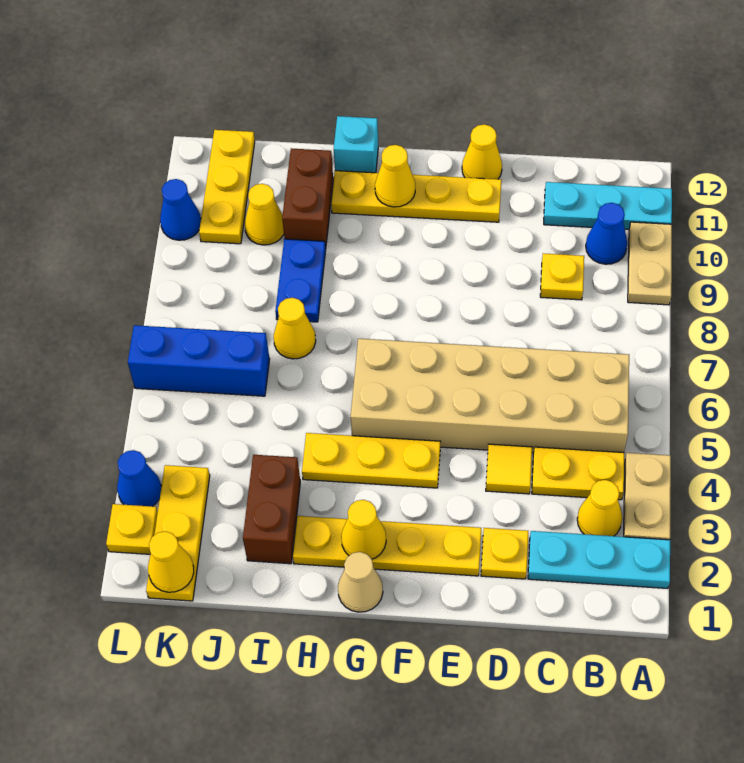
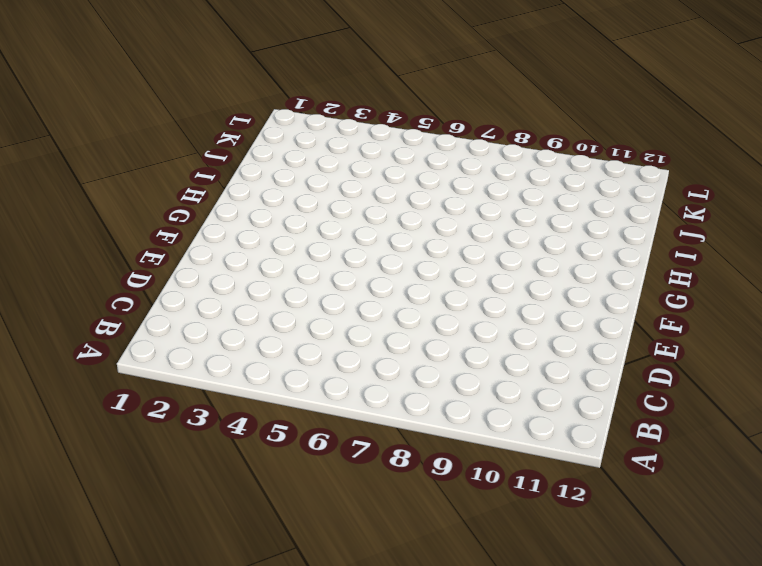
none -> cyan plate A2:C2 level 1
none -> tan plate A3:A4 level 1
none -> tan plate A9:A10 level 1
none -> cyan plate A11:C11 level 1

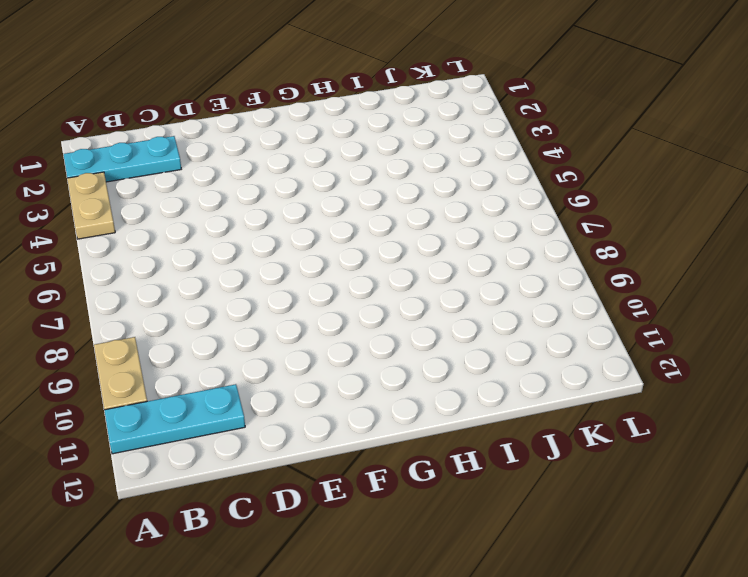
none -> yellow cone B3 level 1
none -> yellow plate B4:C4 level 1
none -> tan brick B5:G6 level 1
none -> blue cone B10 level 1

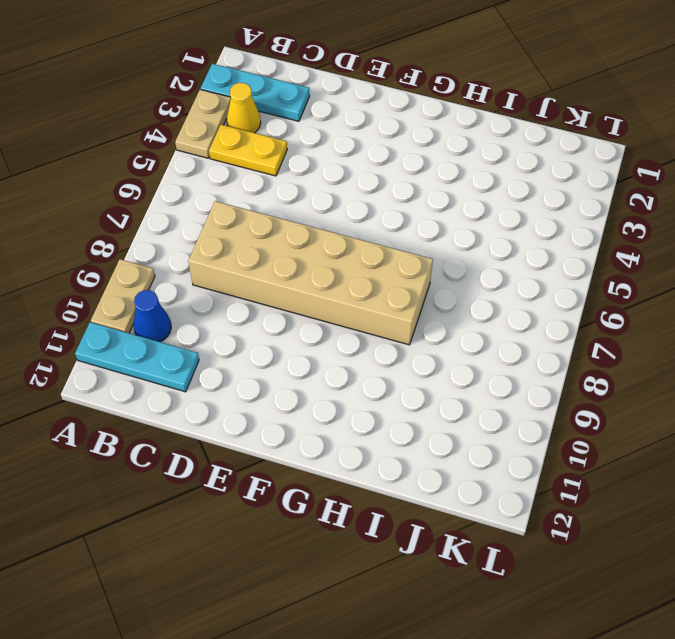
tan brick C7:H8 level 1 -> tan brick B5:G6 level 1
none -> yellow plate C9 level 1
none -> yellow plate D2 level 1
none -> yellow tile D4 level 1
none -> yellow plate E2:H2 level 1

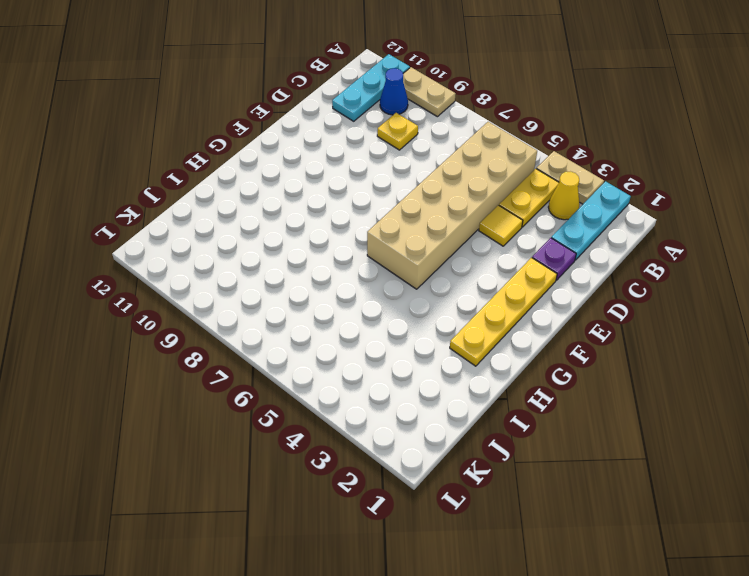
purple plate D2 level 1 -> yellow plate D2 level 1
none -> yellow plate E11:H11 level 1
none -> yellow cone E12 level 1
none -> yellow plate F4:H4 level 1
none -> tan cone G1 level 1

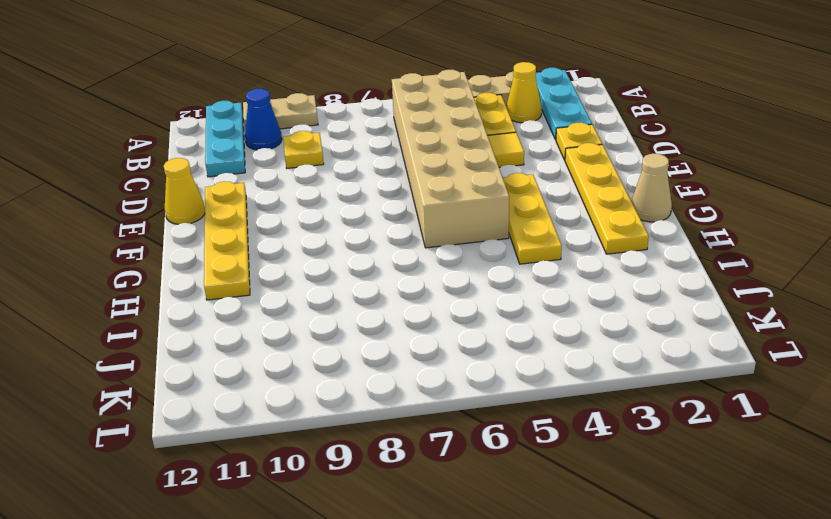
none -> cyan brick H12 level 1
none -> brown brick I2:I3 level 1
none -> yellow cone I7 level 1
none -> blue plate I8:I9 level 1

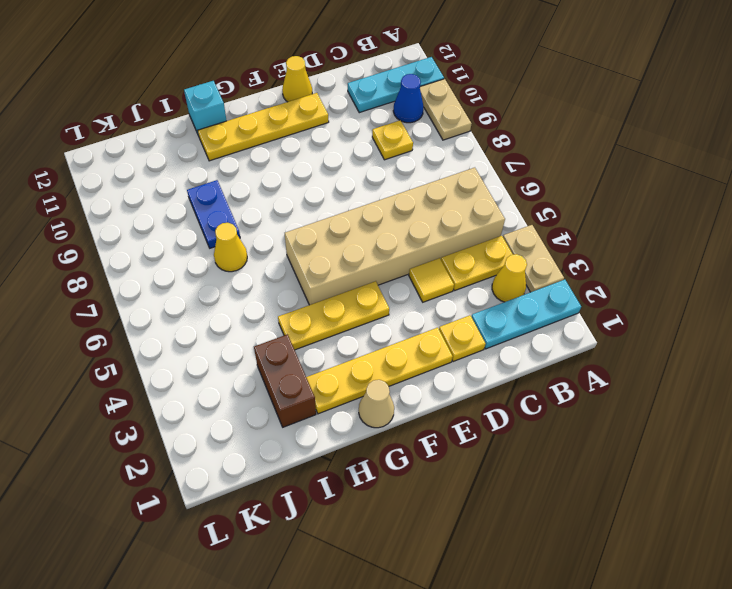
none -> brown brick I10:I11 level 1
none -> blue brick J6:L6 level 1
none -> yellow cone J10 level 1
none -> yellow plate K1:K3 level 1

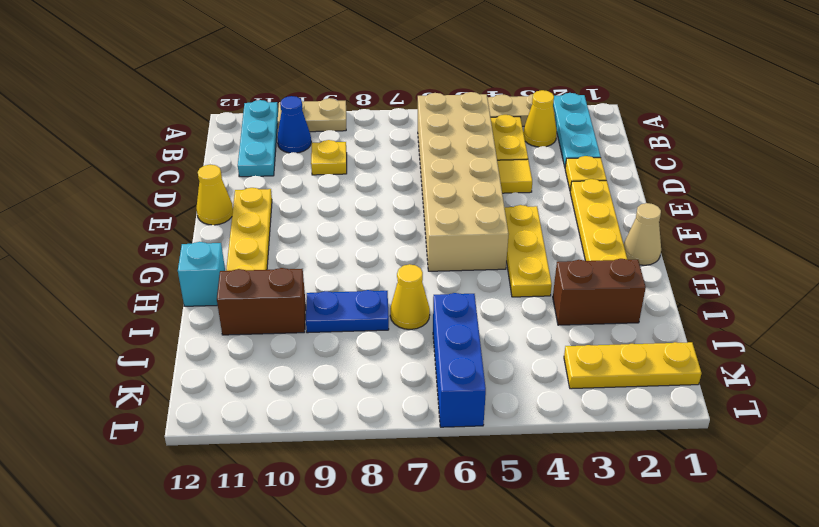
none -> yellow cone J10 level 1
none -> yellow plate K10:K12 level 1
none -> yellow plate L2 level 1
none -> blue cone L3 level 1

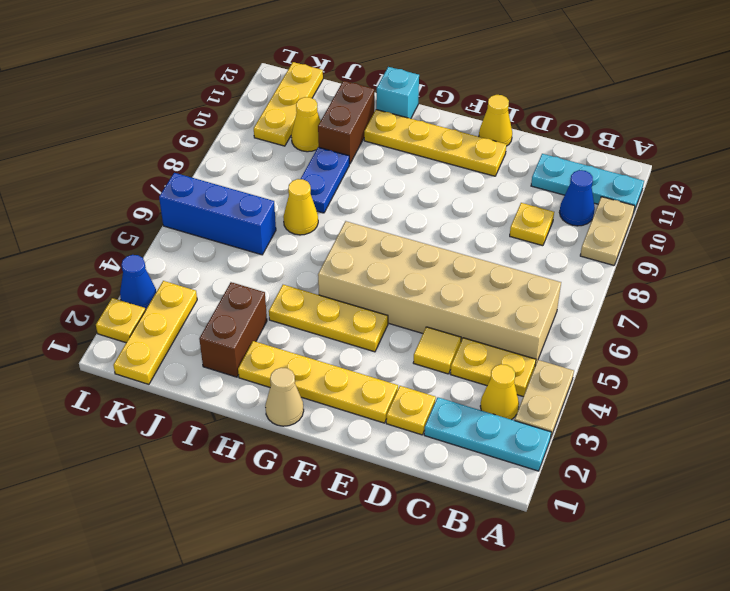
none -> blue cone L10 level 1
none -> yellow cone G2 level 2
none -> yellow cone G11 level 2
none -> yellow cone K1 level 2

